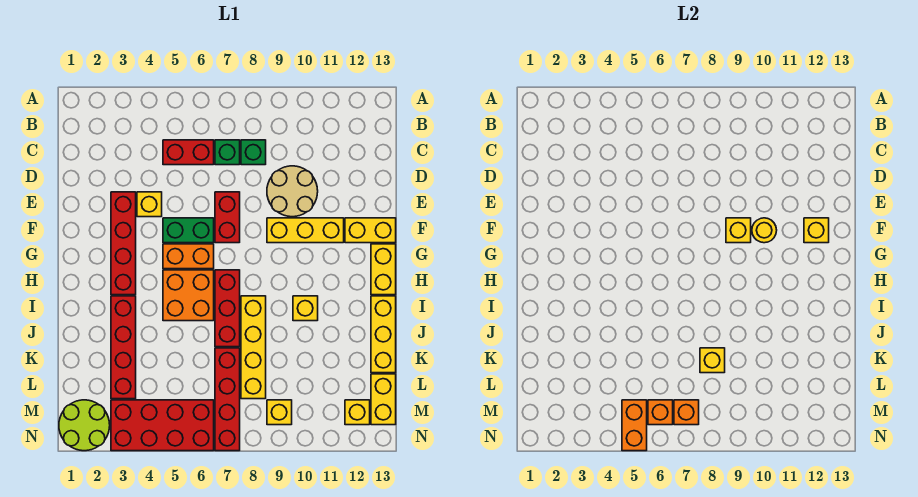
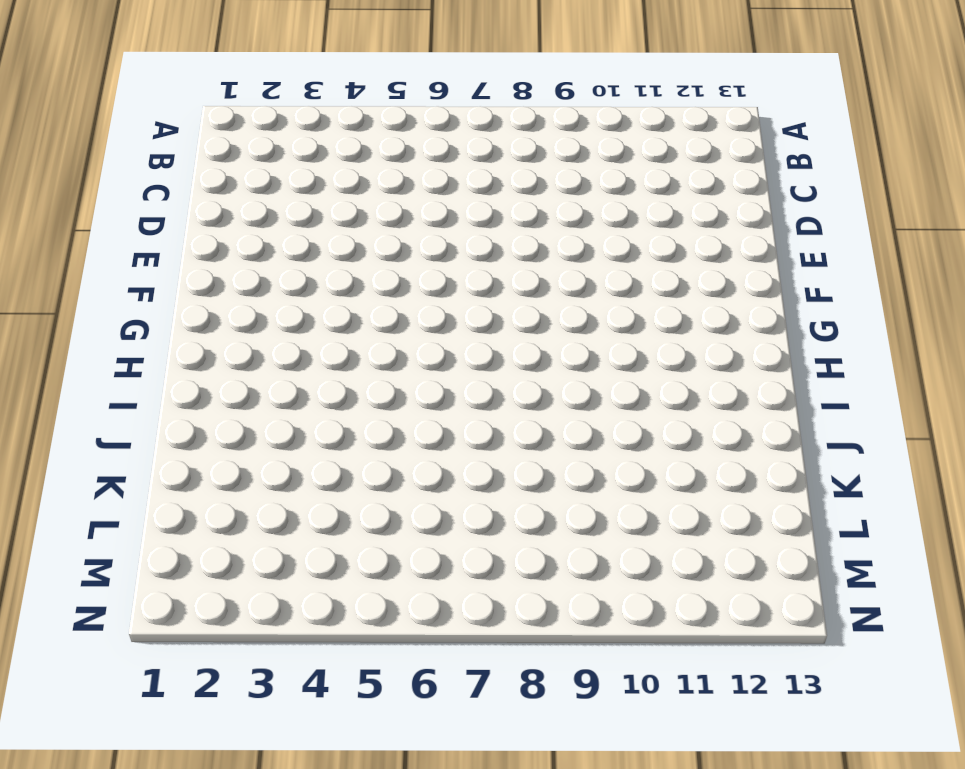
none -> red brick C5:C6 level 1
none -> green brick C7 level 1
none -> green brick C8 level 1
none -> tan round brick D9:E10 level 1

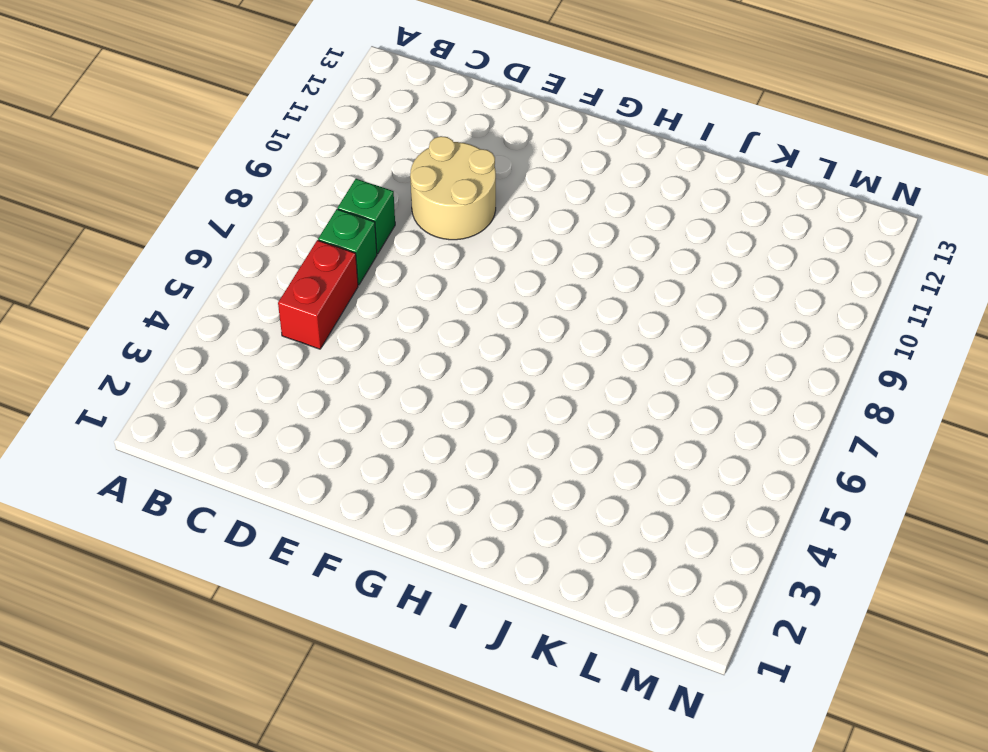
none -> red brick E3:H3 level 1
none -> yellow brick E4 level 1
none -> red brick E7:F7 level 1
none -> green brick F5:F6 level 1

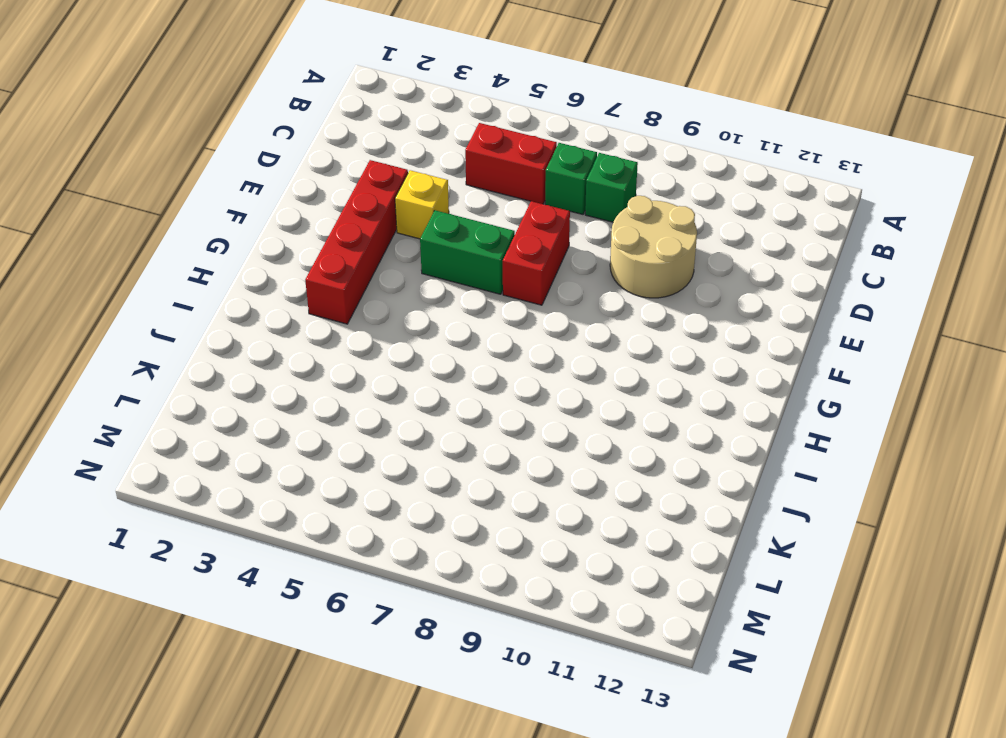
none -> yellow brick F9:F11 level 1
none -> yellow brick F12:F13 level 1
none -> orange brick G5:G6 level 1
none -> yellow brick G13:H13 level 1

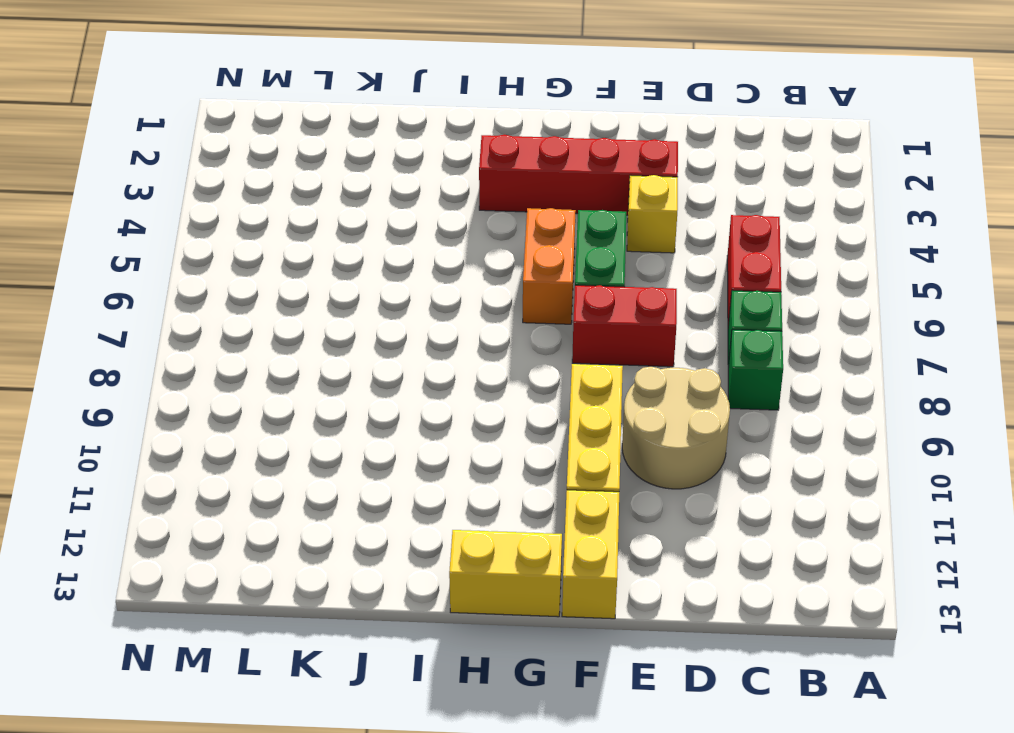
none -> orange brick H5:I6 level 1
none -> red brick H7:J7 level 1
none -> red brick I3:L3 level 1
none -> yellow brick I8:L8 level 1

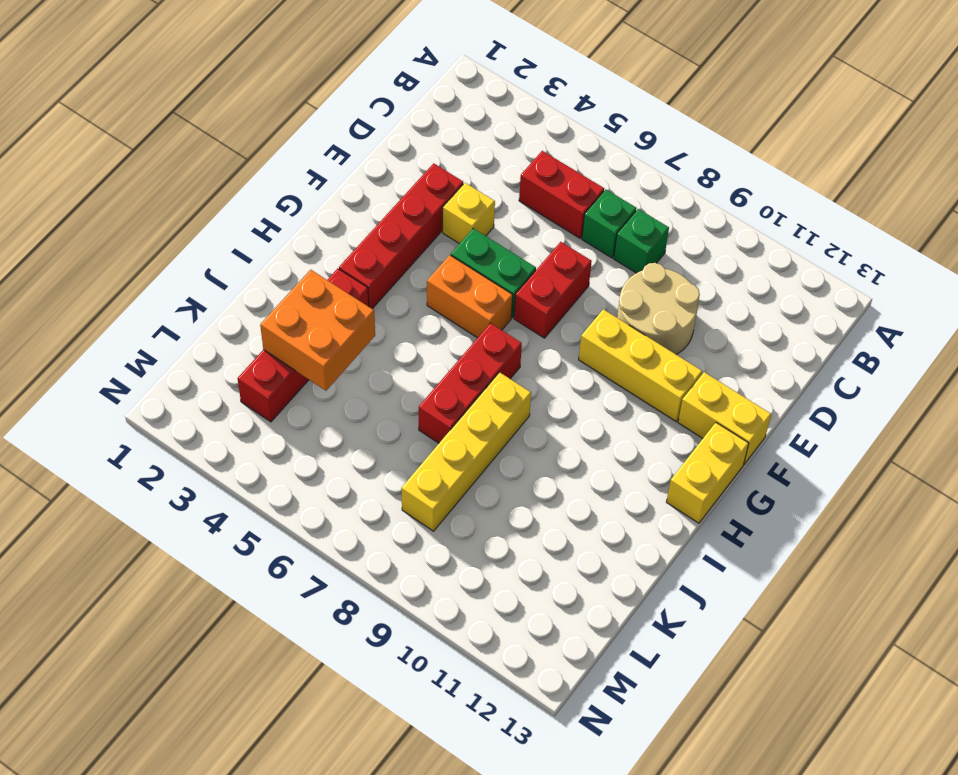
orange brick J3:K4 level 2 -> orange brick H5:I6 level 1
none -> yellow brick I10 level 1
none -> yellow brick I13:K13 level 1
none -> red brick K7:N7 level 1
none -> yellow brick L13:M13 level 1

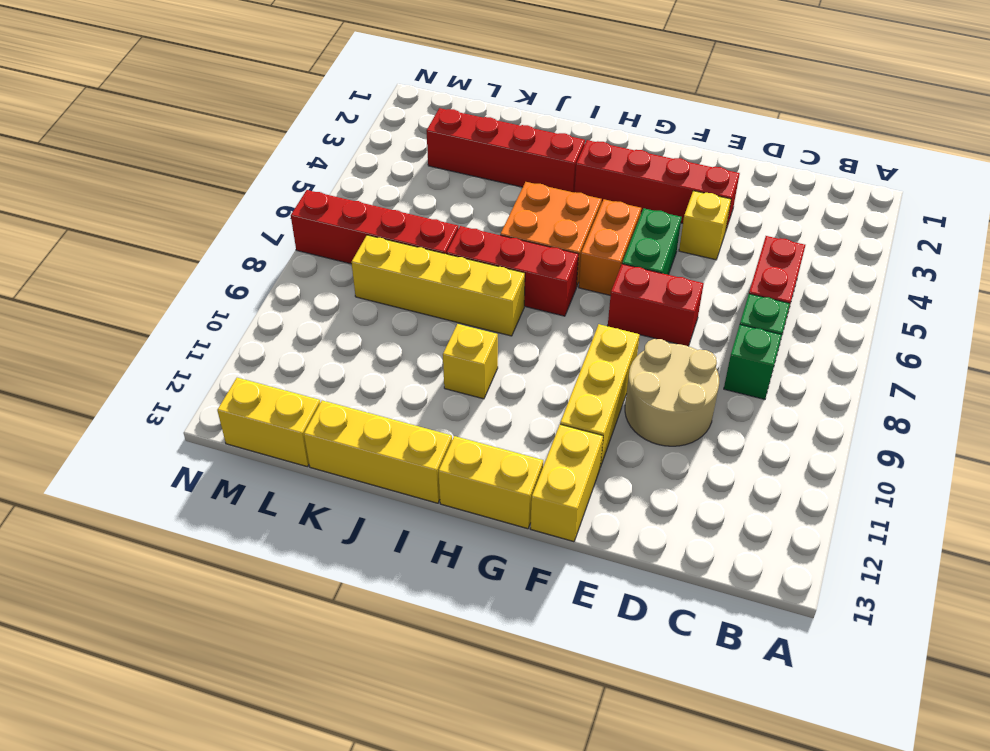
none -> lime round brick M1:N2 level 1
none -> red brick M3:N6 level 1
none -> yellow brick M9 level 1
none -> yellow brick M12 level 1

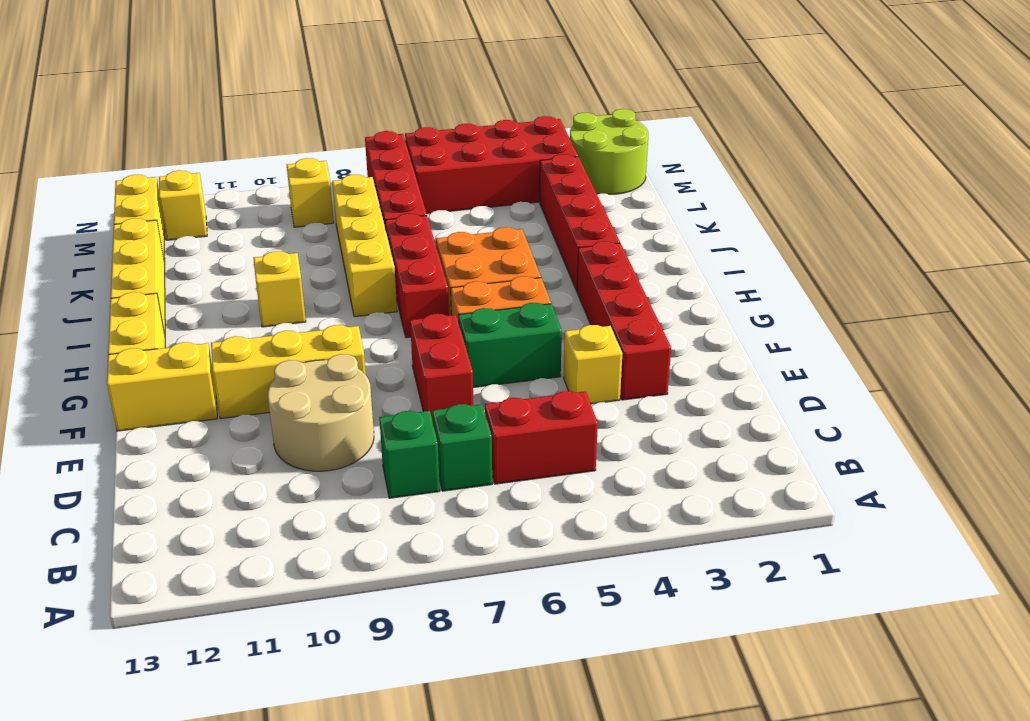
none -> yellow brick F9 level 2
none -> yellow round brick F10 level 2
none -> yellow brick F12 level 2
none -> yellow brick K8 level 2

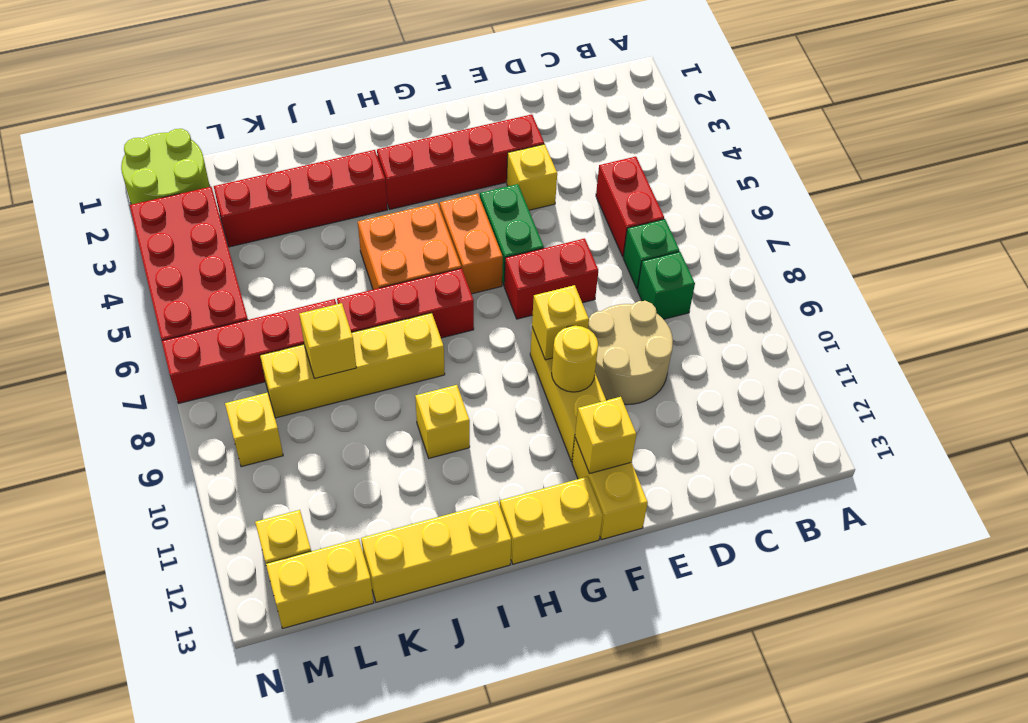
none -> orange brick M5:N5 level 2
none -> orange brick M6 level 2
none -> orange brick M7 level 2

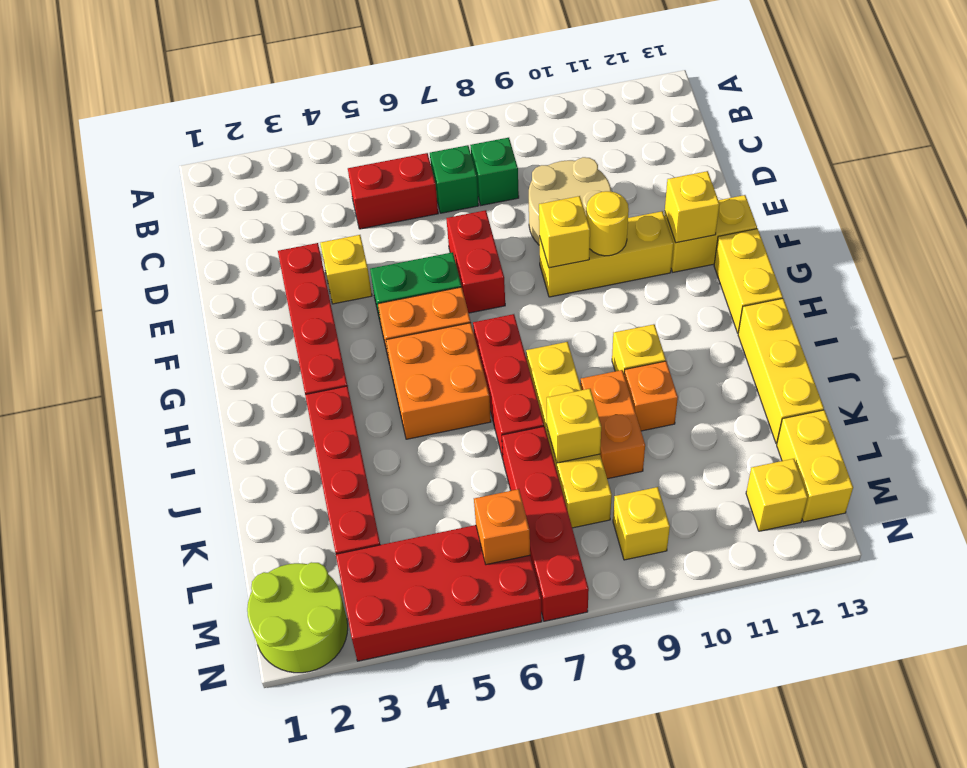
orange brick J9:K9 level 1 -> orange brick M5:N5 level 2
orange brick J10 level 1 -> orange brick M7 level 2

